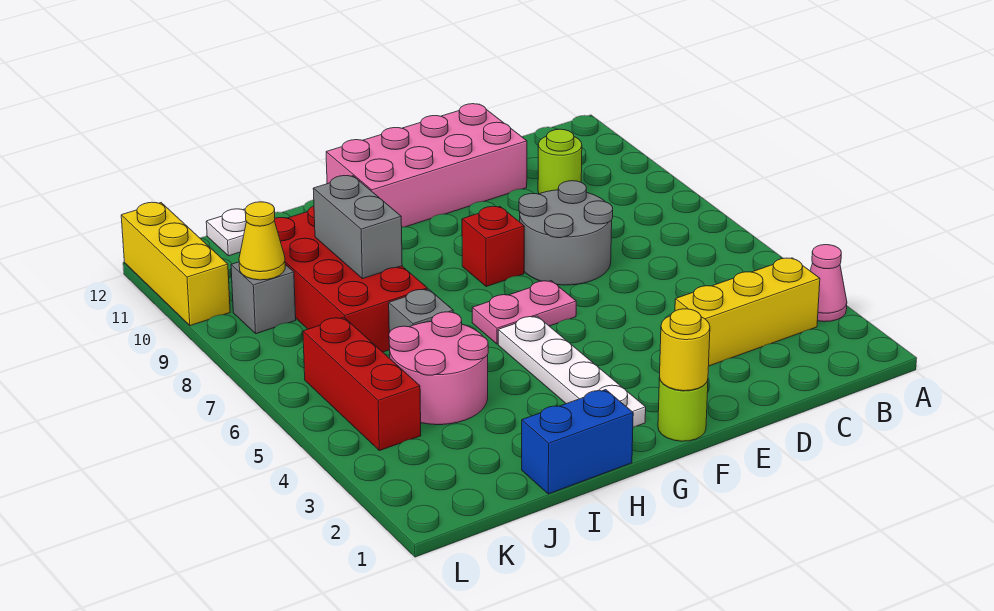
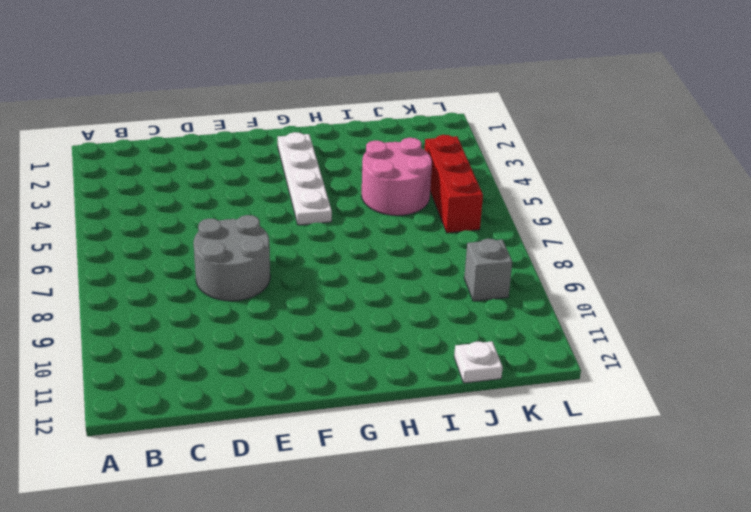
none -> pink cone A3 level 1
none -> yellow brick B3:D3 level 1
none -> lime round brick C10 level 1

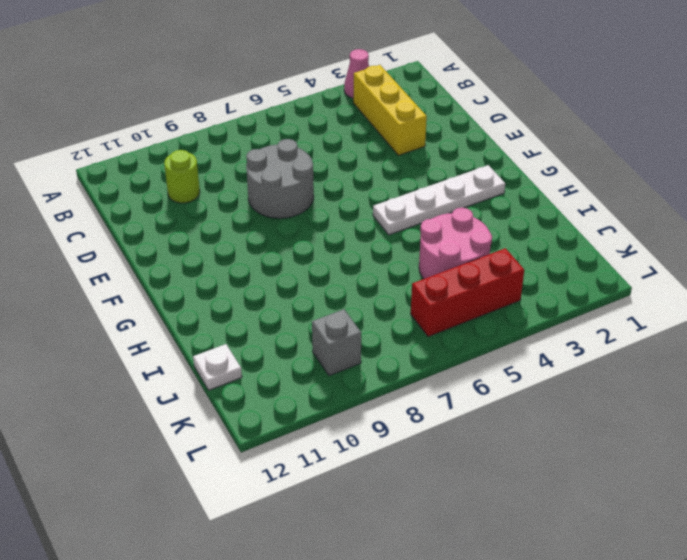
none -> pink brick D11:G12 level 1
none -> lime round brick F1 level 1
none -> pink plate F6:G6 level 1

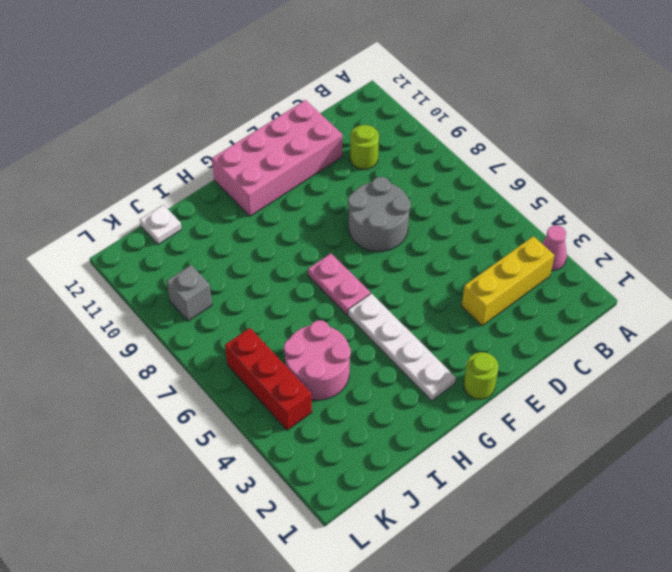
pink plate G6:G7 level 1 -> pink plate F6:G6 level 1
none -> red brick F8 level 1
none -> blue brick H1:I1 level 1
none -> grey brick I6 level 1

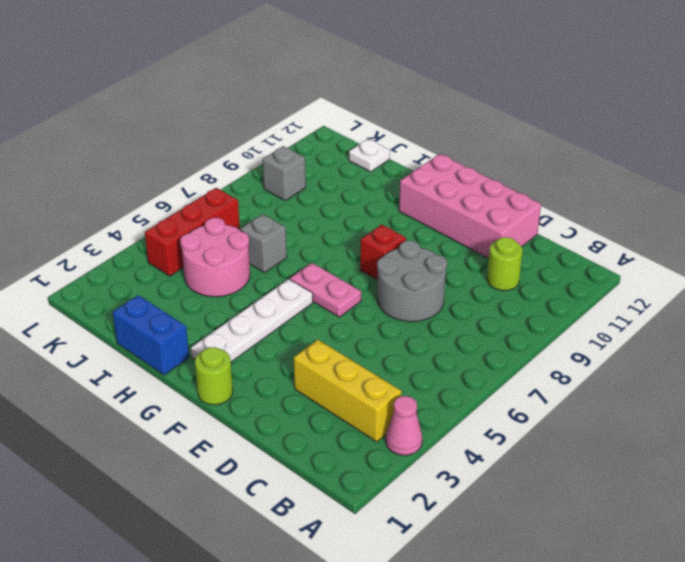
none -> red brick I7:J10 level 1
none -> yellow brick L10:L12 level 1
none -> yellow round brick F1 level 2

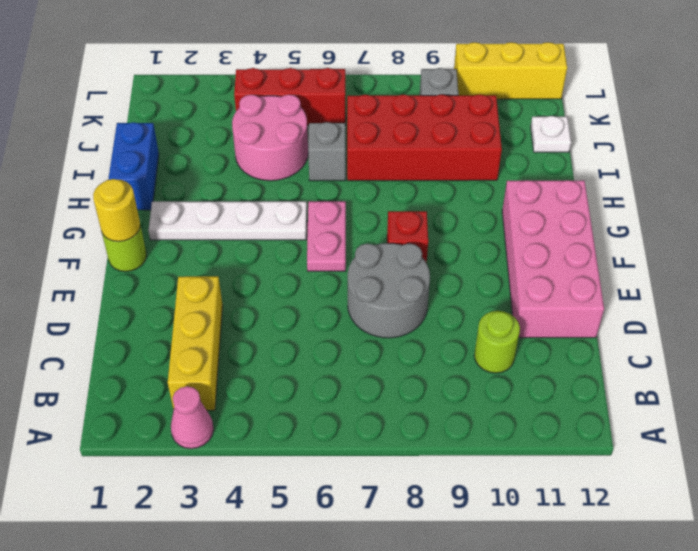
none -> grey brick I8:I9 level 2
none -> yellow cone K9 level 2

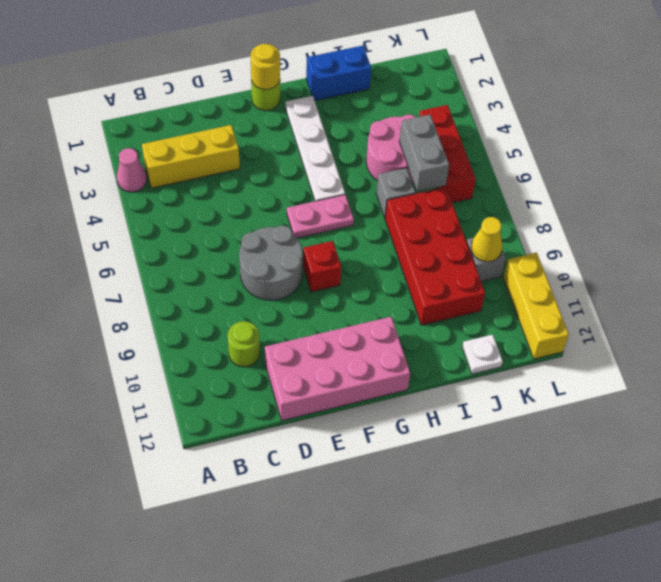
grey brick J5:J6 level 2 -> grey brick I8:I9 level 2

